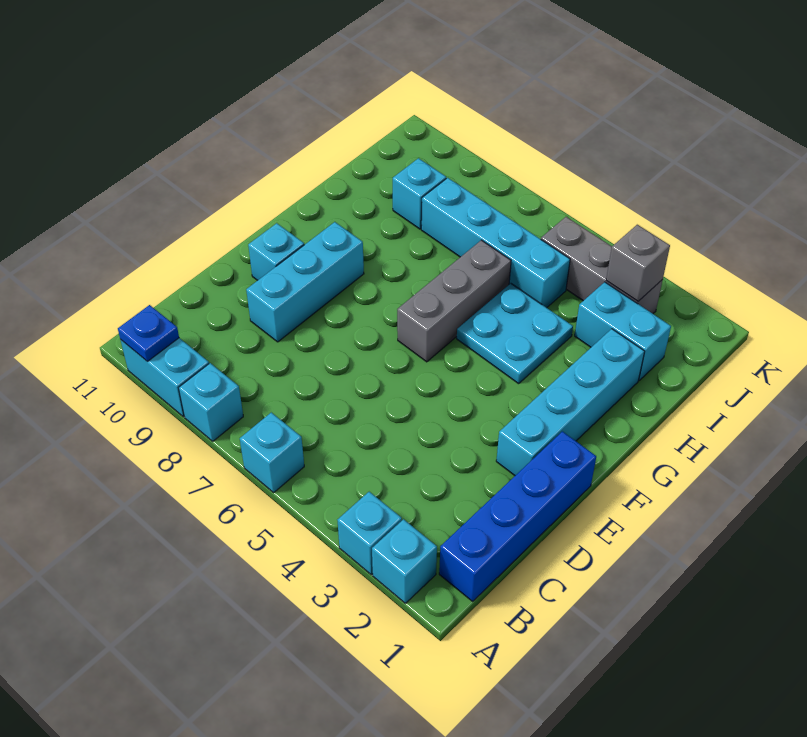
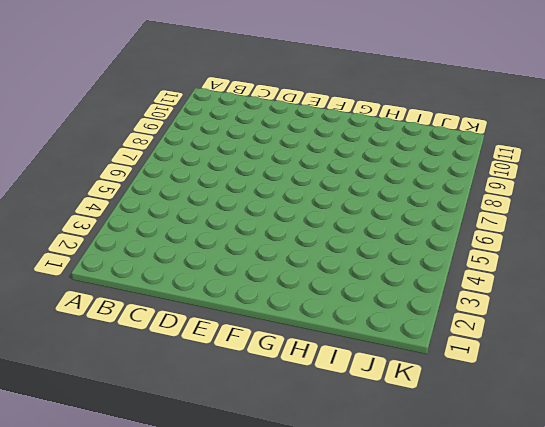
none -> cyan brick A2 level 1
none -> cyan brick A3 level 1
none -> cyan brick A6 level 1

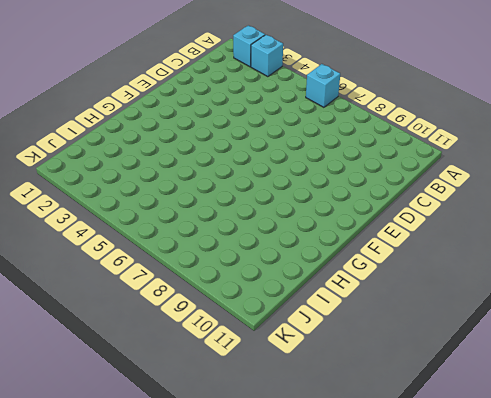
none -> cyan brick A8 level 1
none -> cyan brick A9:A10 level 1
none -> blue brick B1:E1 level 1

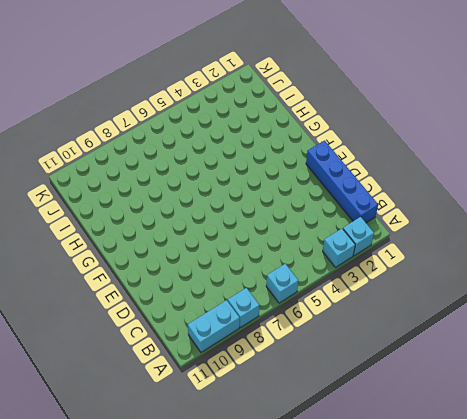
none -> cyan brick D9:F9 level 1
none -> cyan brick E2:H2 level 1
none -> cyan brick E10 level 1

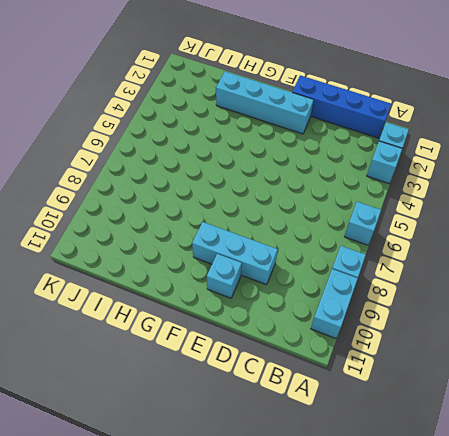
none -> grey brick F6:H6 level 1
none -> cyan plate G4:H5 level 1
none -> cyan brick I2:I3 level 1

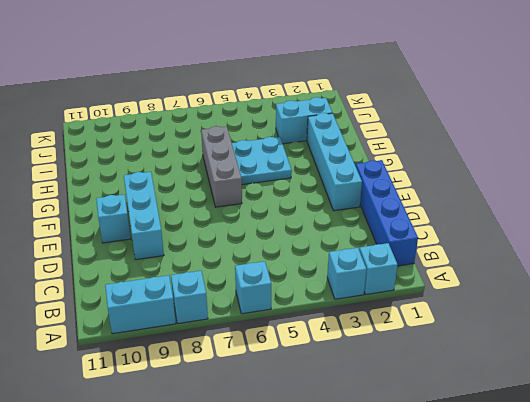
none -> cyan brick I5:I8 level 1
none -> cyan brick I9 level 1
none -> grey brick J3:J5 level 1

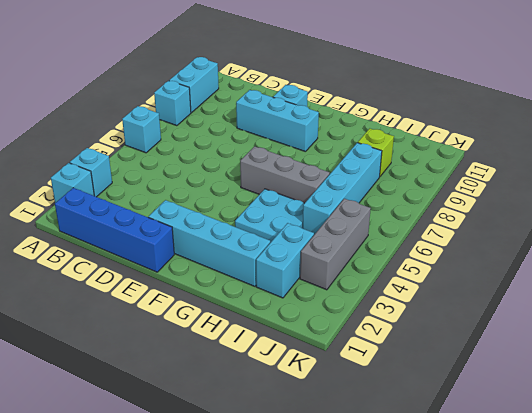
lime brick I9 level 1 -> cyan brick I9 level 1
none -> blue plate A10 level 2
none -> grey brick J3 level 2

